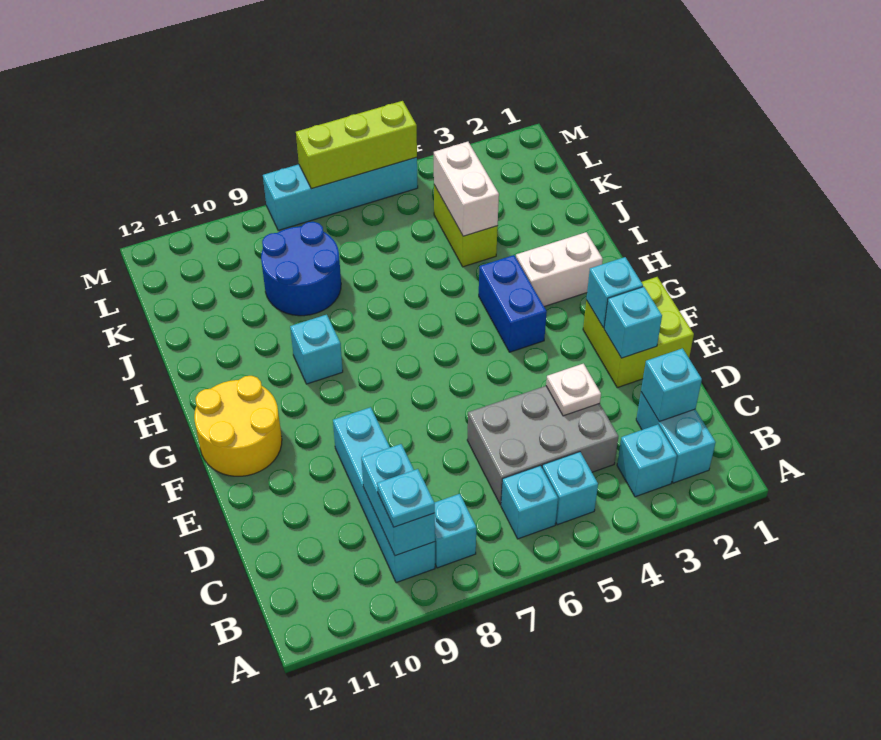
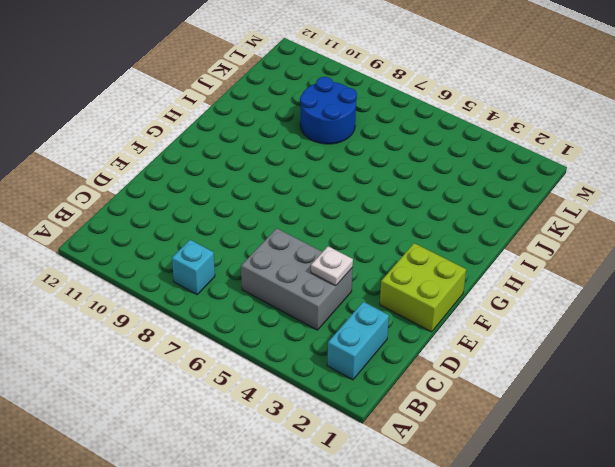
none -> cyan brick B3 level 1
none -> cyan brick B5 level 1
none -> cyan brick B6 level 1

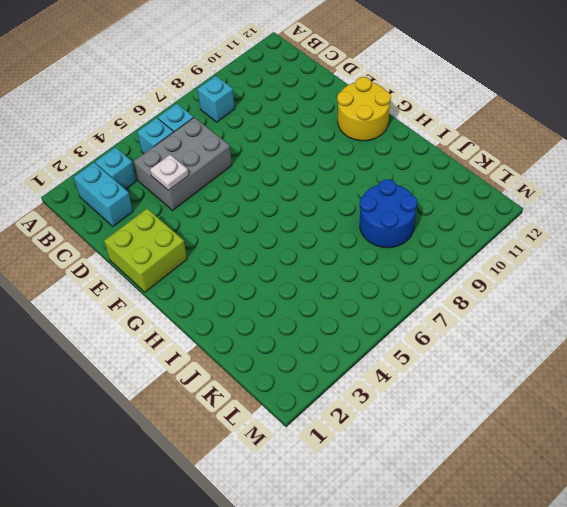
none -> cyan brick B9:E9 level 1
none -> blue brick G4:H4 level 1
none -> white brick H2:H3 level 1

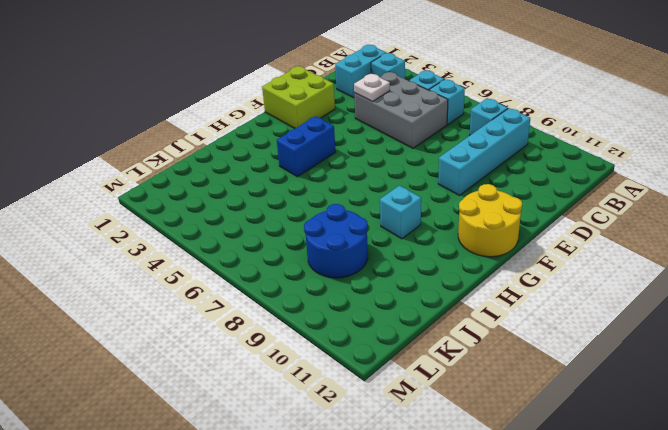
none -> white brick H2:H3 level 1
none -> lime brick J4:K4 level 1
none -> cyan brick M5:M8 level 1

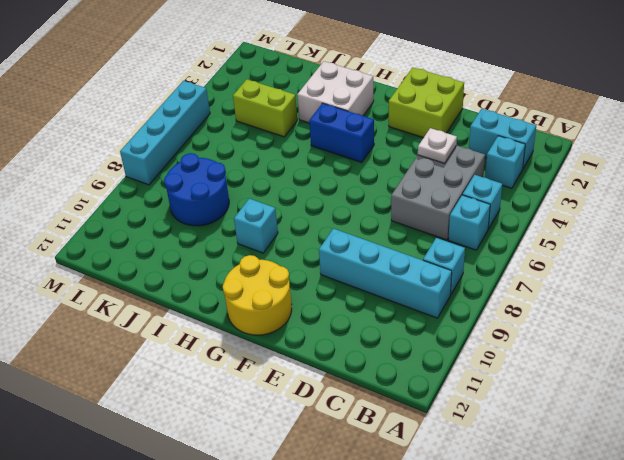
white brick H2:I3 level 1 -> white brick H2:H3 level 1
none -> cyan brick B9:C9 level 2
none -> cyan brick C2 level 2
none -> cyan brick E2 level 2

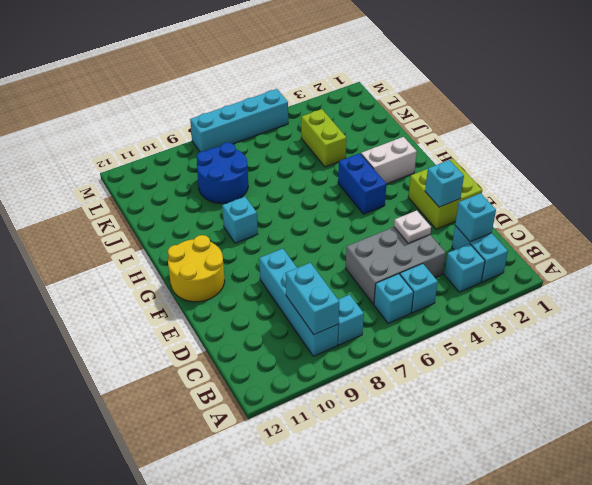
none -> cyan brick F2 level 2
none -> white brick J4:K4 level 2
none -> lime brick M5:M7 level 2

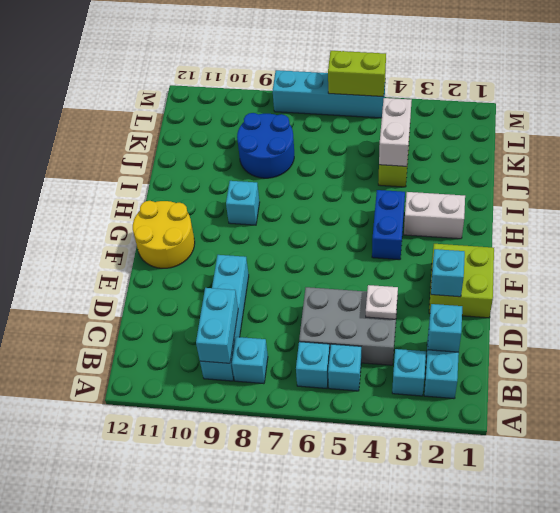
lime brick M5:M6 level 2 -> lime brick M5:M7 level 2
none -> cyan brick F2 level 2
none -> cyan plate B9 level 3

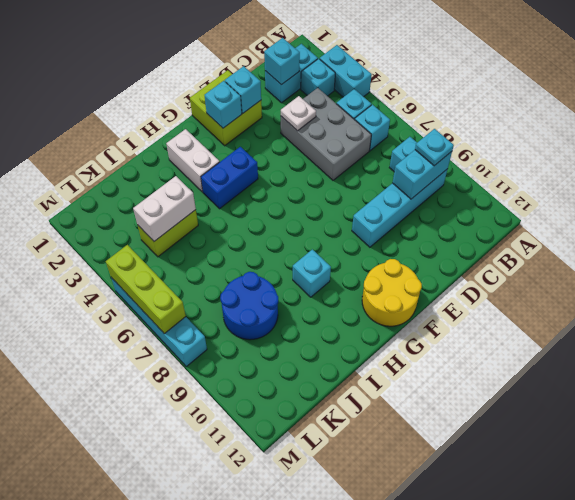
cyan brick A3:A4 level 1 -> none

